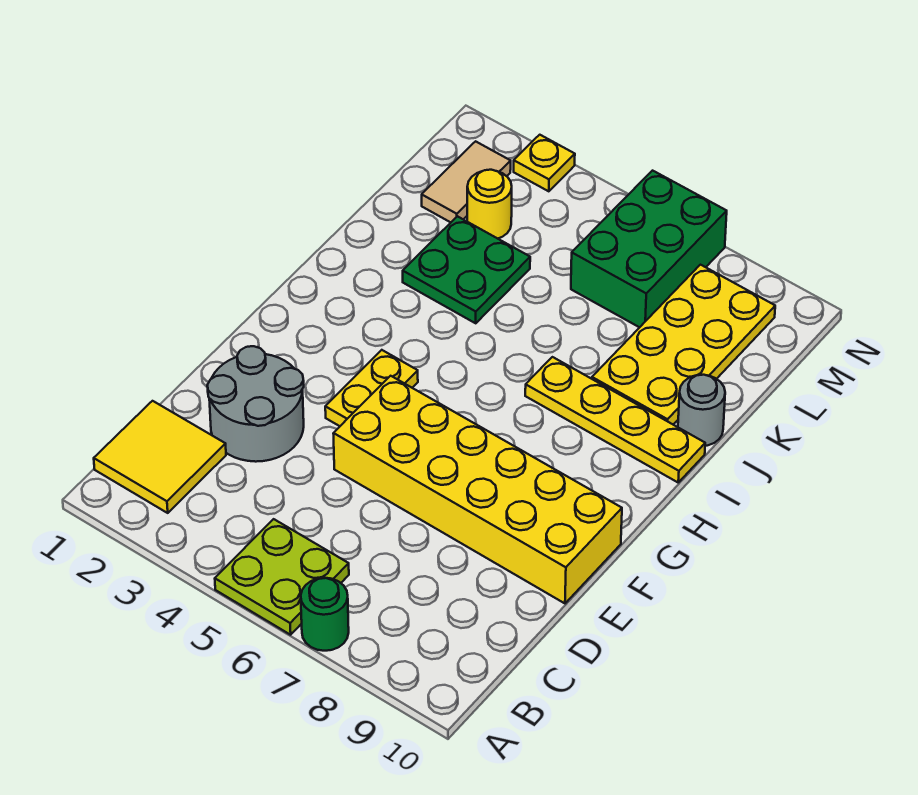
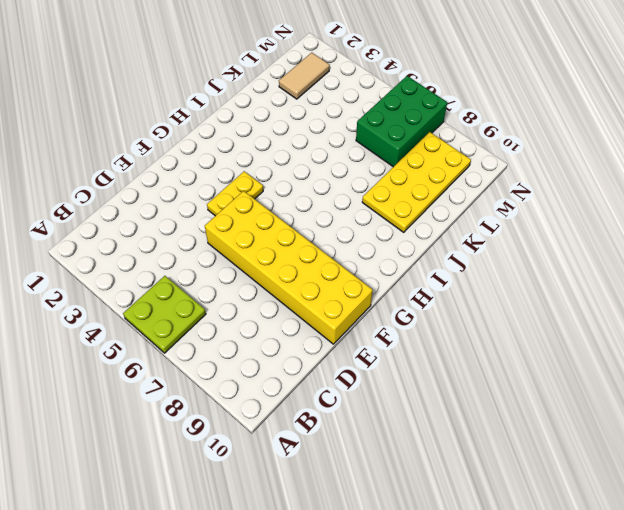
none -> green round brick A7 level 1
none -> yellow tile B1:C2 level 1
none -> grey round brick D2:E3 level 1

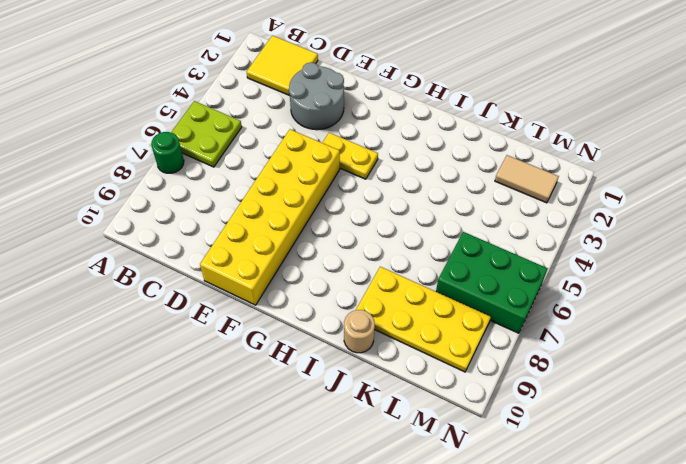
tan round brick J10 level 1 -> grey round brick J10 level 1
none -> yellow plate I7:I10 level 1
none -> green plate J3:K4 level 1
none -> yellow round brick L3 level 1

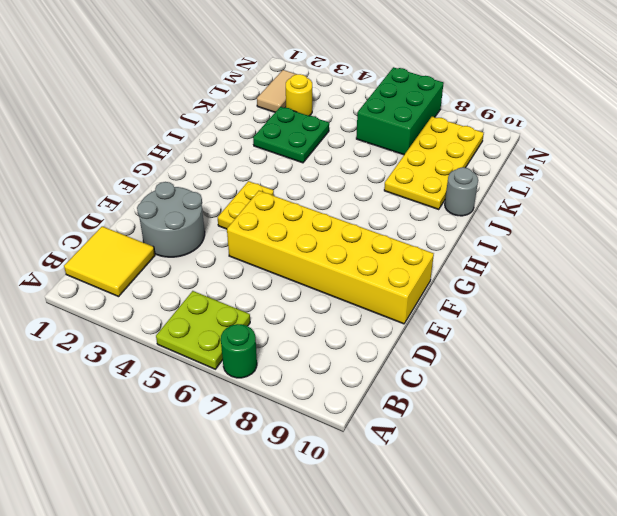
none -> yellow plate I7:I10 level 1
none -> yellow plate N3 level 1

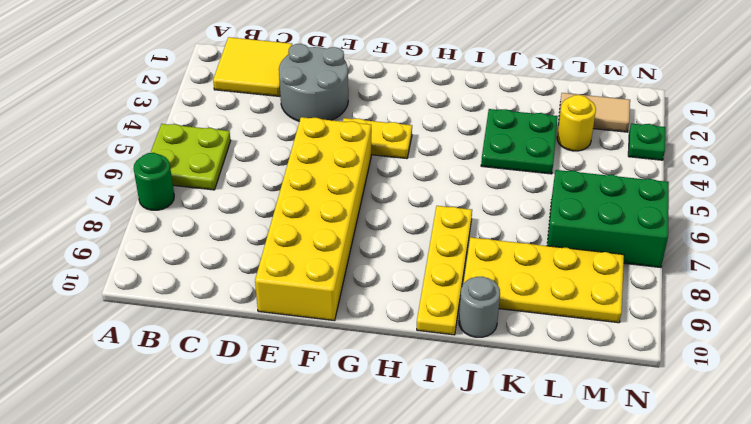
green plate N3 level 1 -> yellow plate N3 level 1

